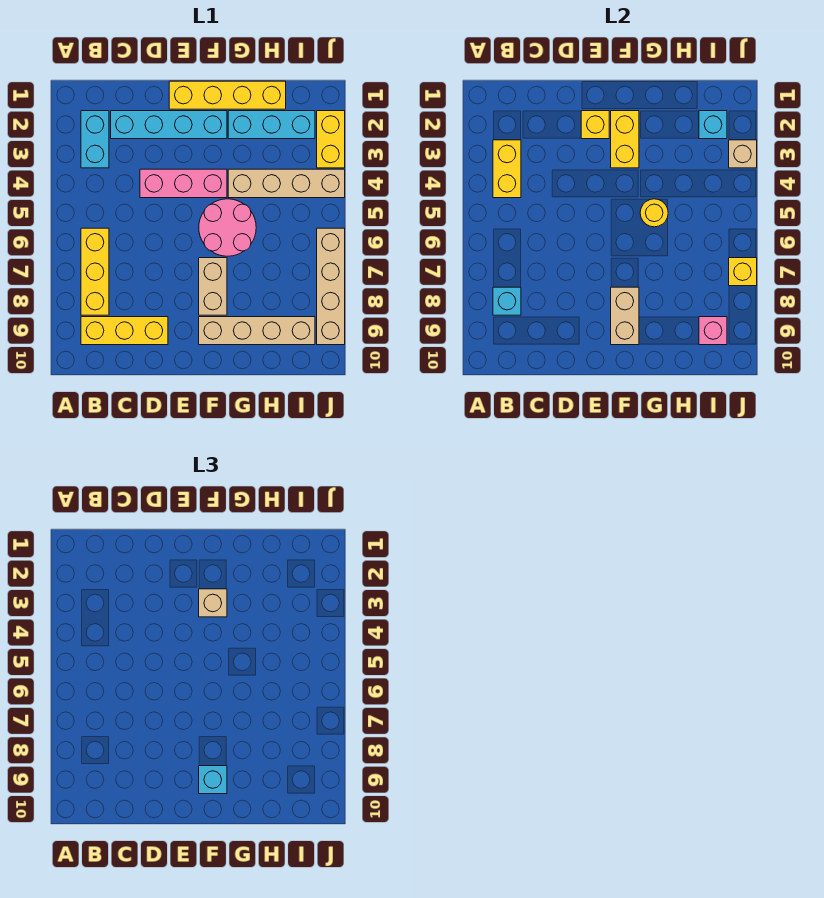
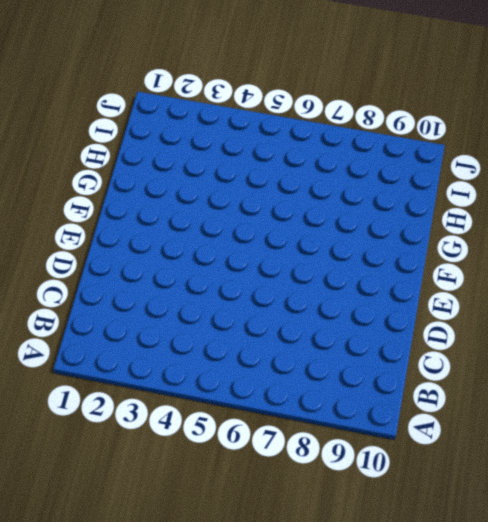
none -> cyan brick B2:B3 level 1
none -> yellow brick B6:B8 level 1
none -> yellow brick B9:D9 level 1

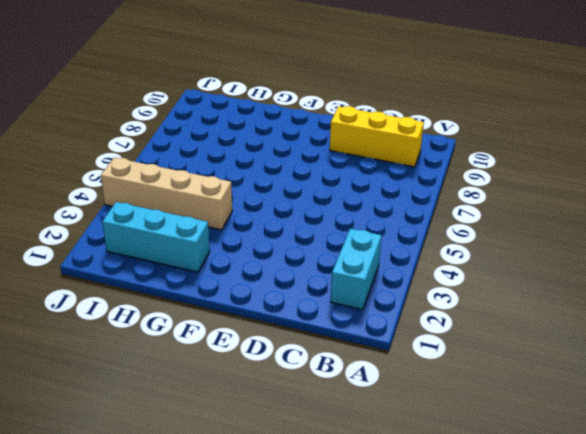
none -> yellow brick B6:B8 level 1
none -> cyan brick C2:F2 level 1
none -> pink brick D4:F4 level 1

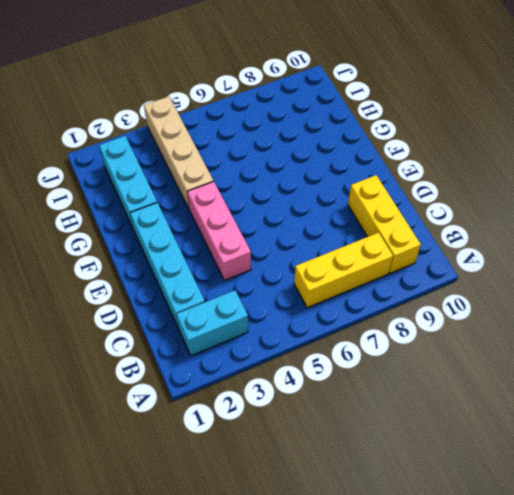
none -> yellow brick E1:H1 level 1
none -> pink round brick F5:G6 level 1
none -> tan brick F7:F8 level 1

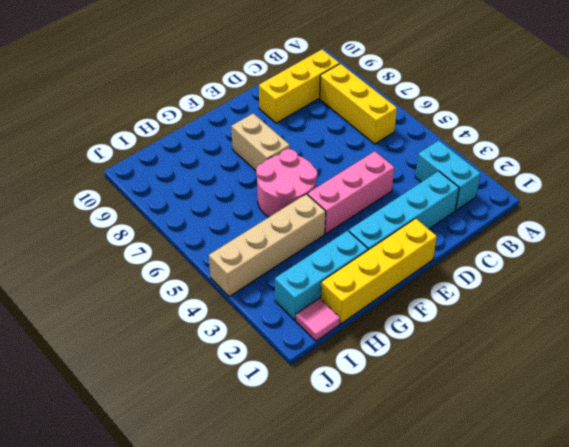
pink tile I1 level 1 -> none
none -> tan brick F9:I9 level 1
none -> yellow brick J2:J3 level 1
none -> tan brick J6:J9 level 1

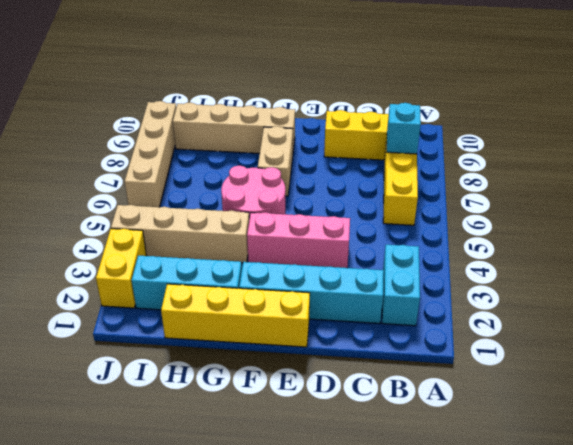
none -> yellow brick B3:B4 level 2
none -> yellow brick E2 level 2
none -> yellow brick F2:F3 level 2

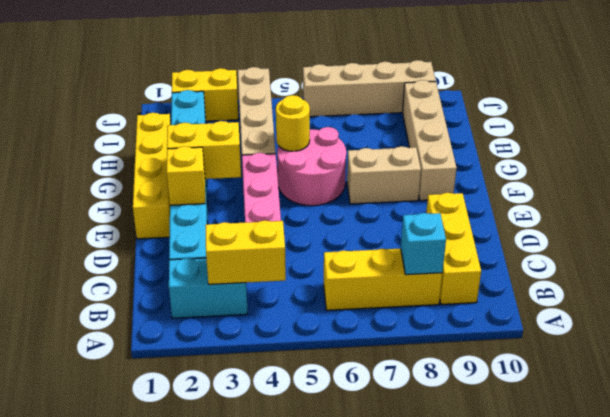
none -> tan brick F8:F9 level 2
none -> cyan brick I2 level 2
none -> pink brick I9 level 2

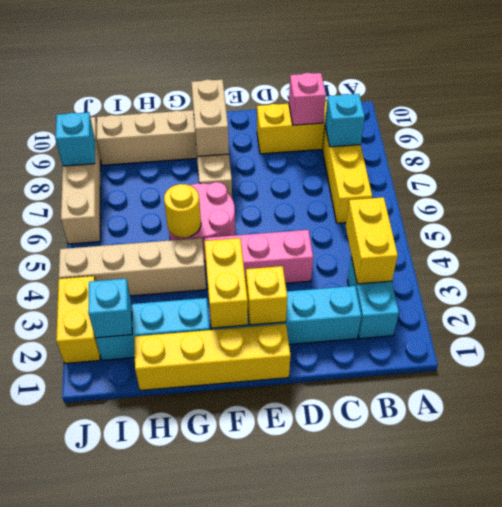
pink brick C9 level 2 -> pink brick I9 level 2
cyan brick J8 level 2 -> cyan brick F9 level 3
none -> tan brick J3 level 2
none -> yellow brick J7 level 2
none -> tan brick F3 level 3

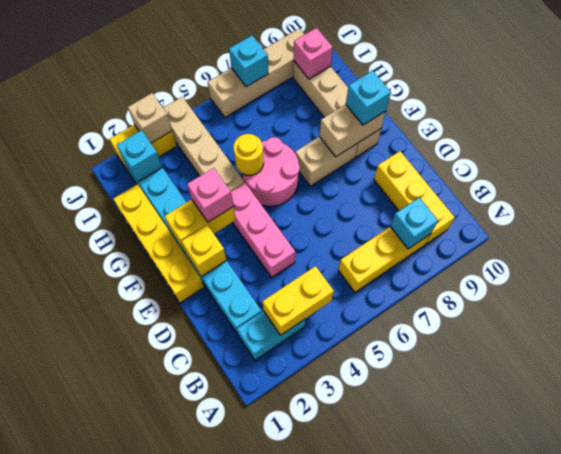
pink brick F3 level 3 -> tan brick F3 level 3
cyan brick J7 level 2 -> yellow brick J7 level 2

